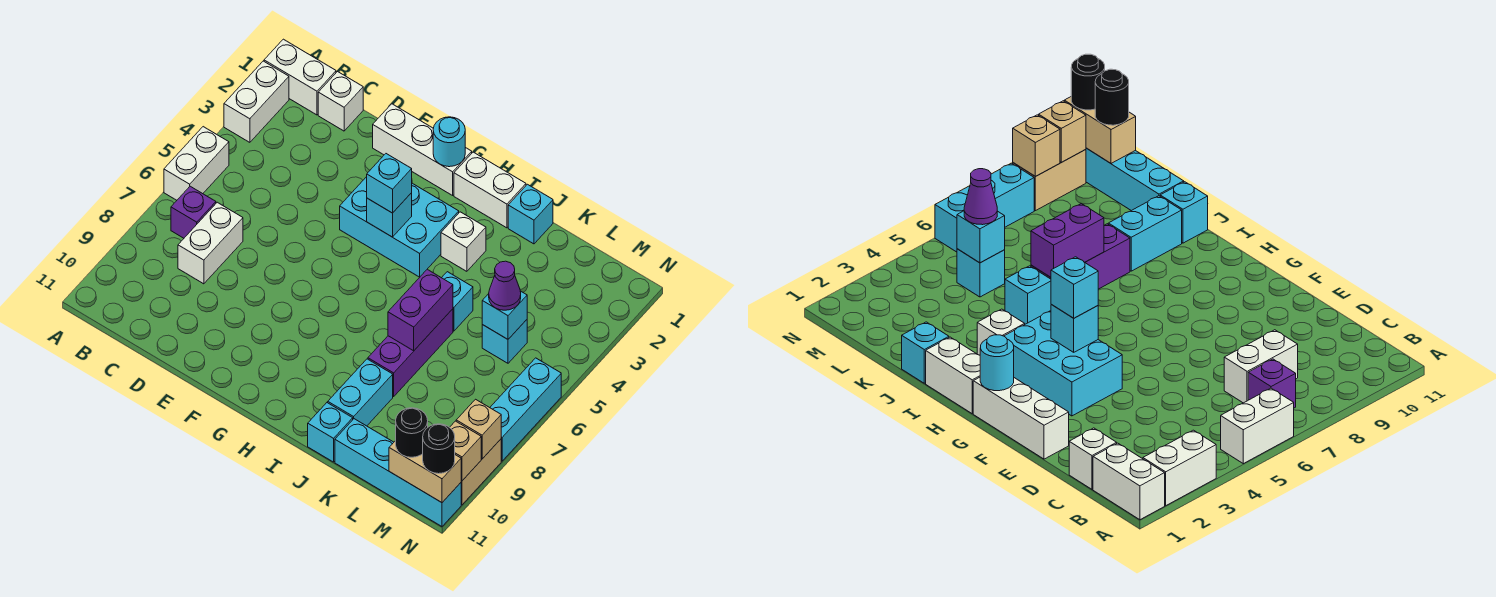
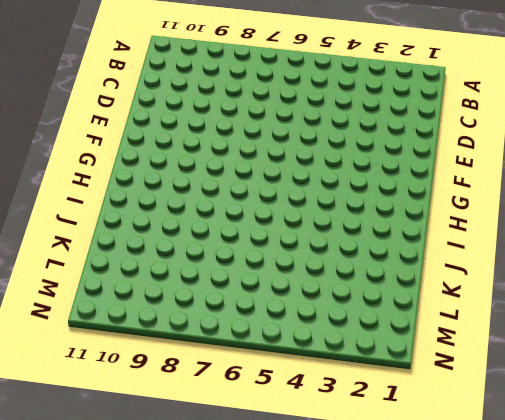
none -> white brick A1:B1 level 1
none -> white brick A2:A3 level 1
none -> white brick A5:A6 level 1
none -> purple brick B7 level 1

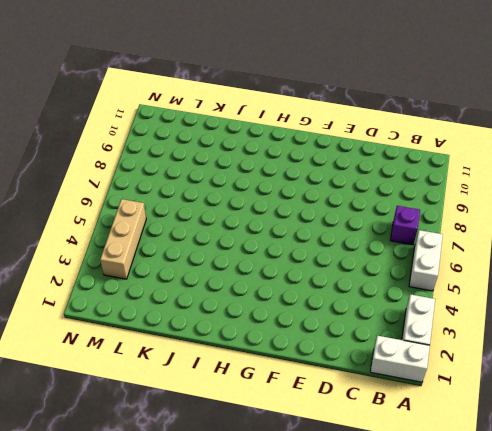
tan brick M3:M5 level 1 -> none
none -> white brick C1 level 1
none -> white brick C7:C8 level 1
none -> white brick E1:G1 level 1
none -> cyan brick F3:H4 level 1

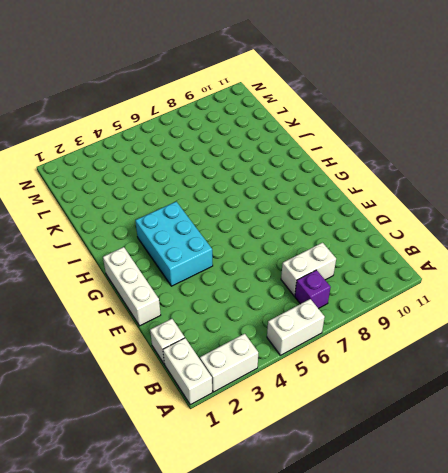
none -> white brick H1:I1 level 1
none -> white brick I3 level 1
none -> cyan brick J1 level 1
none -> cyan brick J5 level 1

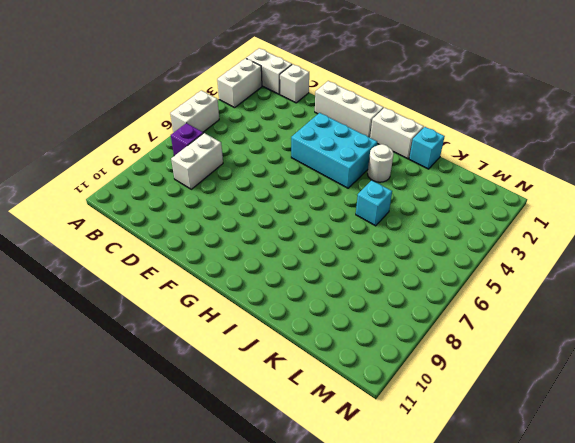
white round brick I3 level 1 -> white brick I3 level 1
none -> purple brick J6:J8 level 1
none -> cyan brick J9:J10 level 1
none -> cyan brick J11 level 1
none -> cyan brick K11:N11 level 1

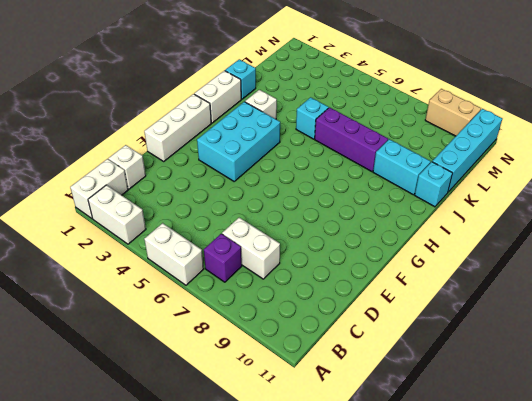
none -> cyan brick L5 level 1
none -> cyan brick N6:N8 level 1
none -> cyan round brick G1 level 2
none -> cyan brick G4 level 2

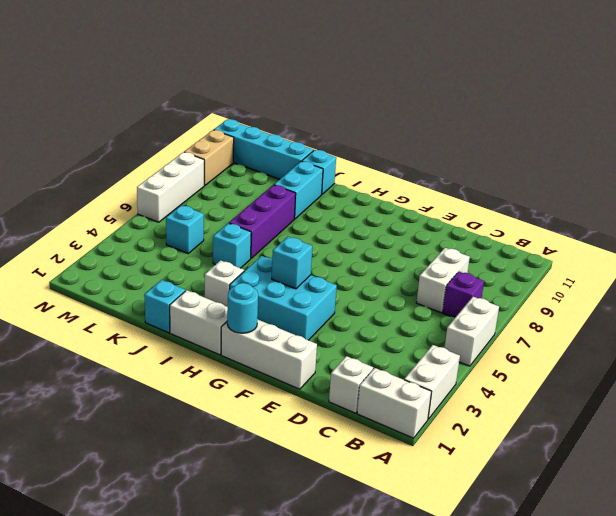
white brick N6:N8 level 1 -> cyan brick N6:N8 level 1
none -> purple brick J6:J7 level 2
none -> cyan brick L5 level 2
none -> tan brick M11:N11 level 2
none -> tan brick N9 level 2

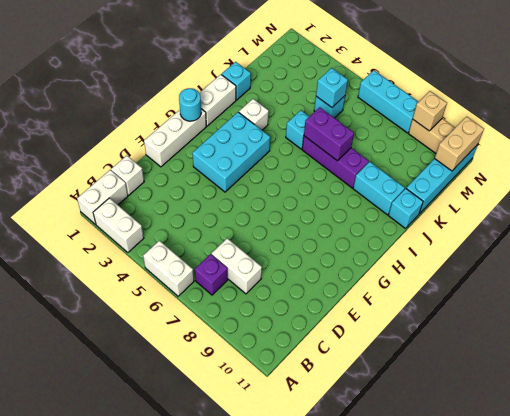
none -> cyan brick G4 level 2
none -> tan brick N10 level 2
none -> cyan brick G4 level 3
none -> purple cone L5 level 3

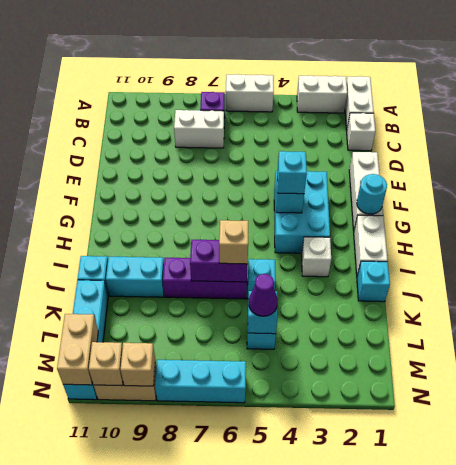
tan brick J6 level 3 -> none
none -> black round brick M11 level 3
none -> black round brick N11 level 3

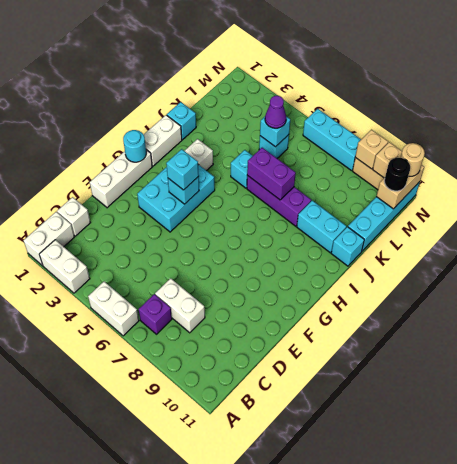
tan round brick N11 level 3 -> black round brick N11 level 3

